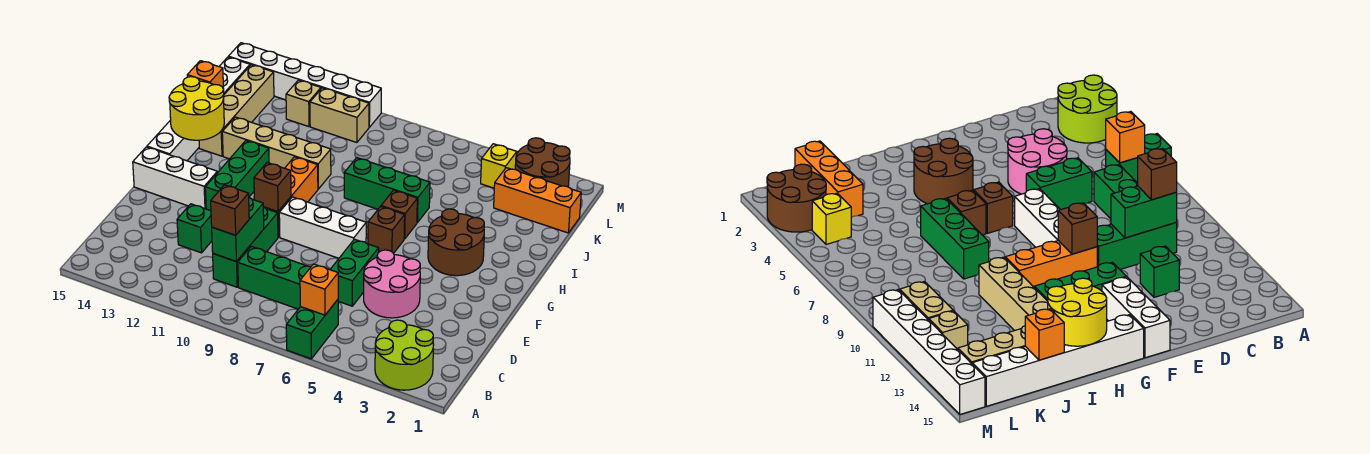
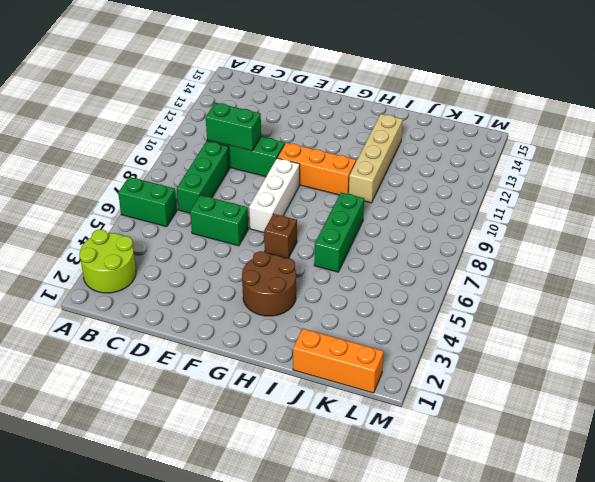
orange brick J1:L1 level 1 -> orange brick K1:K3 level 1
none -> pink round brick D4:E5 level 1
none -> green brick D12 level 1
none -> green brick F12:H12 level 1
none -> white brick F13:F15 level 1

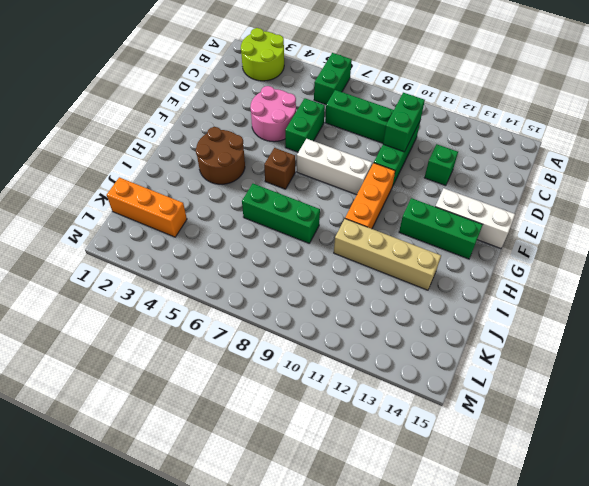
green brick G12:G14 level 1 -> green brick F12:H12 level 1
none -> white brick G15:L15 level 1
none -> brown brick H6 level 1
none -> tan brick I14:L14 level 1
none -> brown round brick L2:M3 level 1

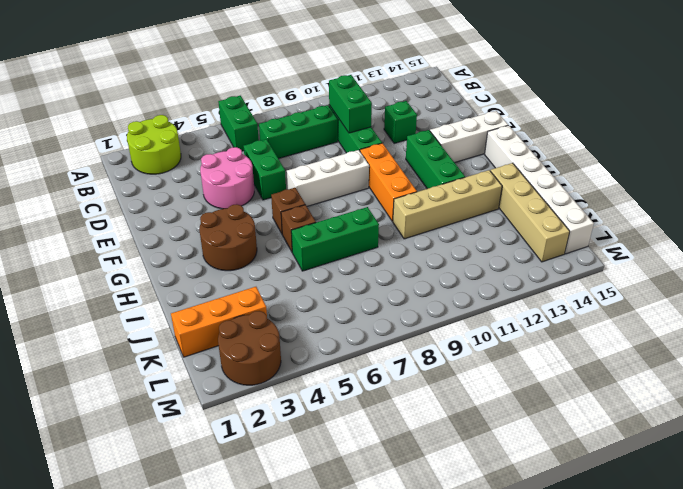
none -> yellow brick L4 level 1
none -> tan brick L10:L11 level 1
none -> tan brick L12 level 1
none -> white brick M10:M15 level 1

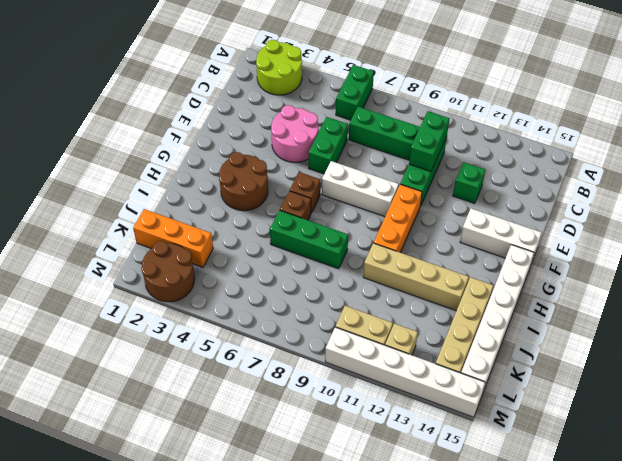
none -> green brick F12:H12 level 1
none -> yellow brick L4 level 1
none -> orange brick B6 level 2
none -> brown brick F10 level 2

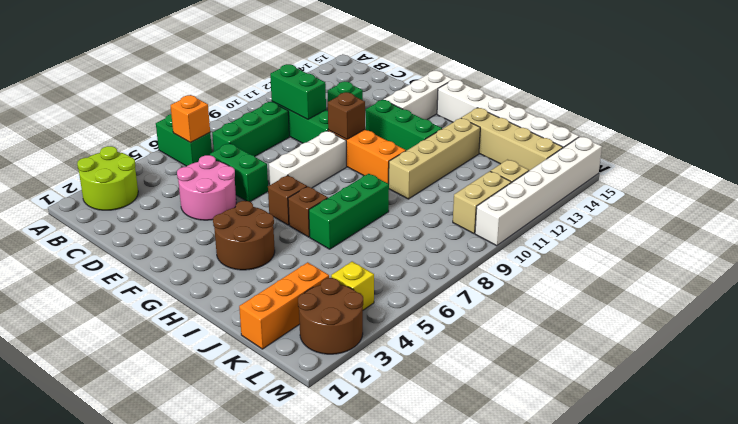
none -> yellow round brick H14:I15 level 2
none -> orange brick J15 level 2
none -> brown brick C10 level 3

